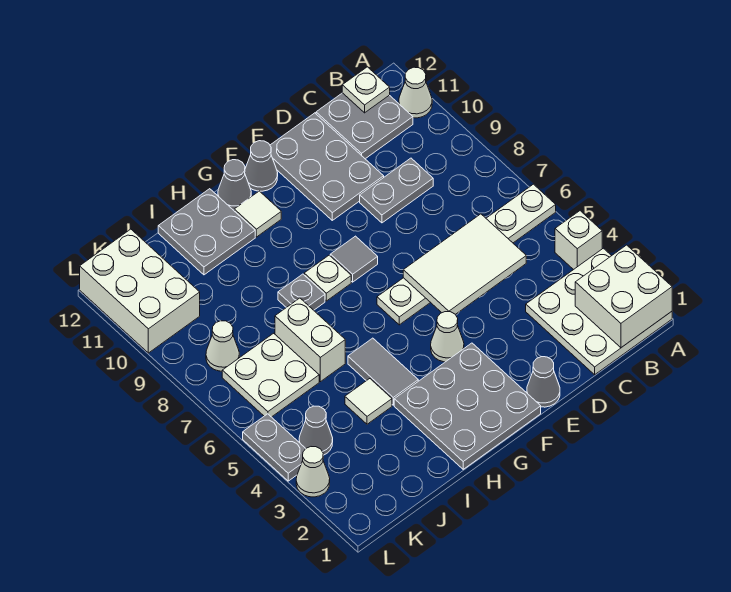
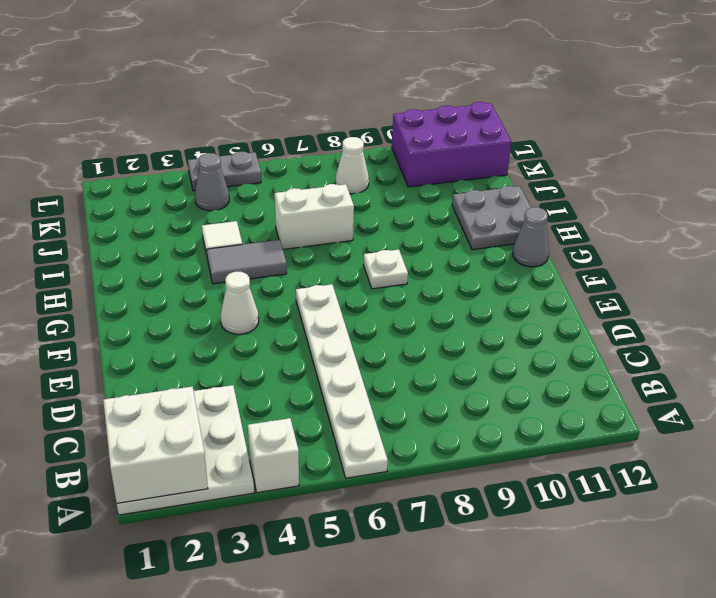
purple brick K10:L12 level 1 -> white brick K10:L12 level 1
none -> white cone A11 level 1
none -> grey plate B11:C12 level 1
none -> grey plate C9:D9 level 1

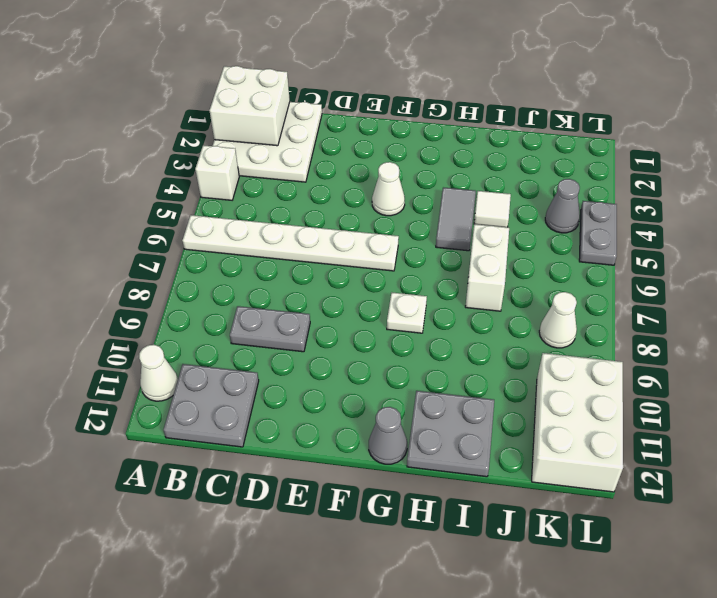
none -> grey plate D10:E12 level 1
none -> grey cone E1 level 1
none -> grey plate F1:H3 level 1

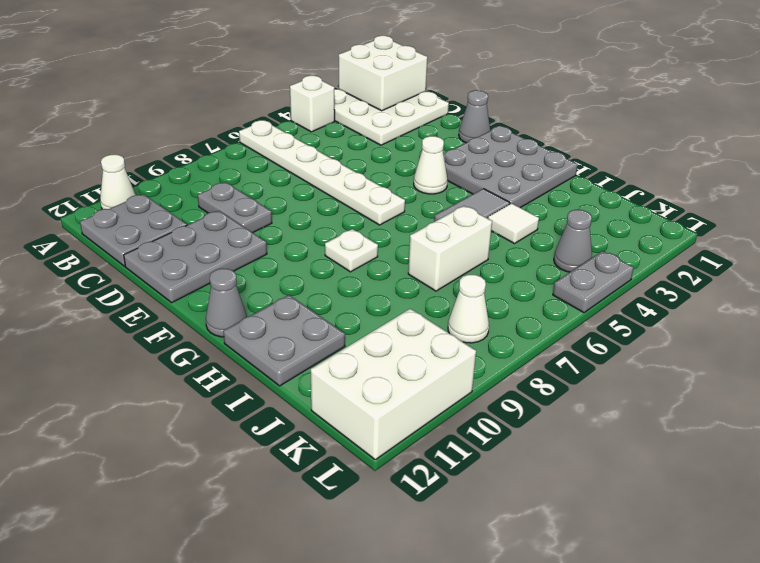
none -> grey tile F8 level 1
none -> grey cone F12 level 1
none -> white tile G11 level 1

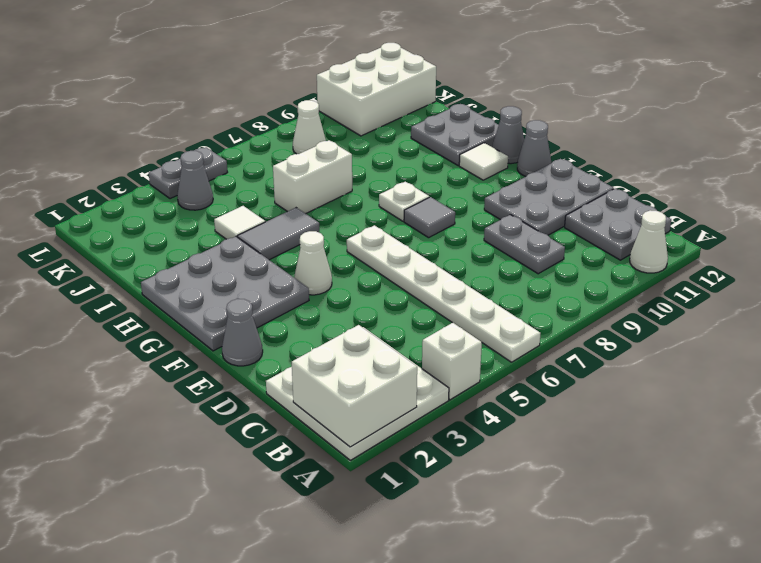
none -> grey plate H8 level 1
none -> white plate J6:K7 level 1
none -> white cone L3 level 1

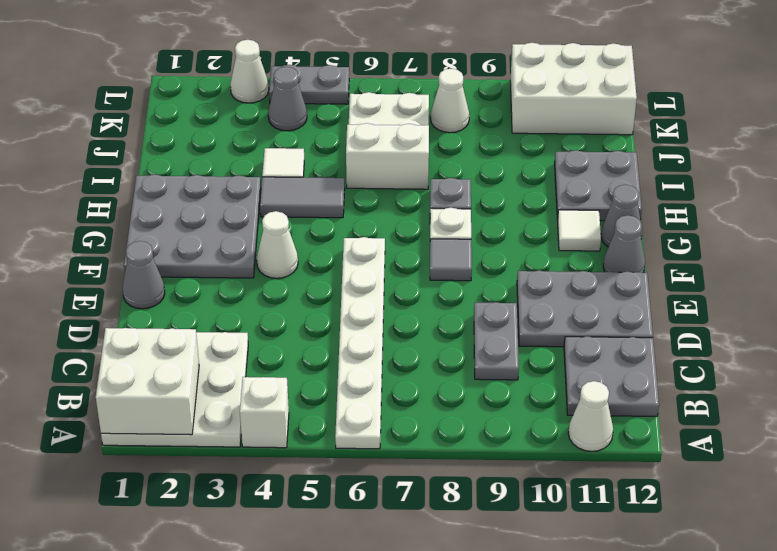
none -> white plate B12 level 2
none -> white tile C5:E6 level 2

